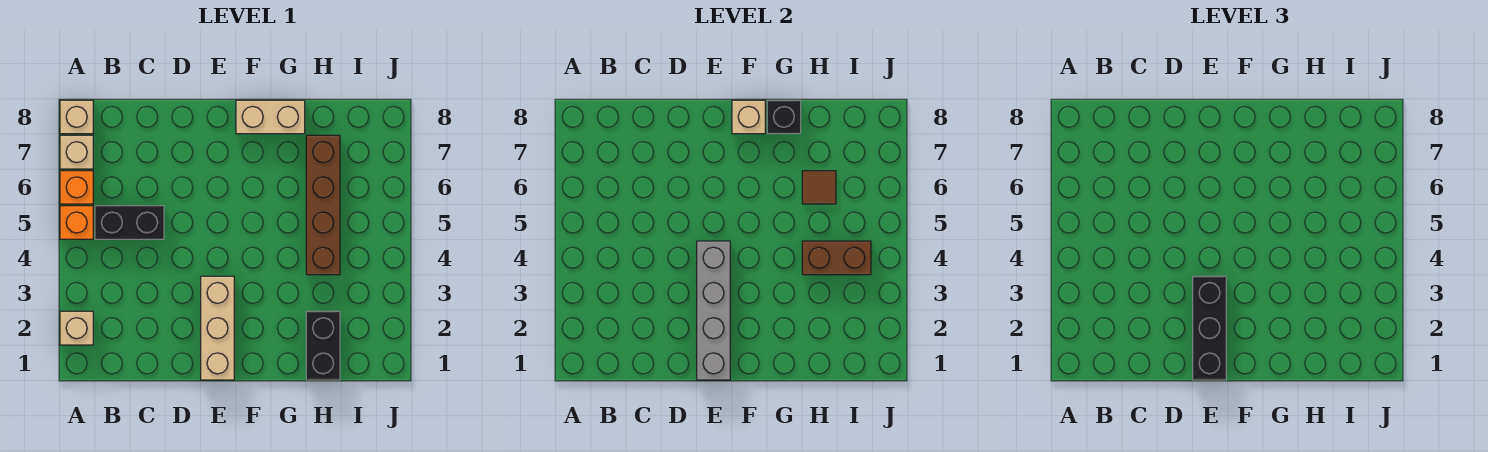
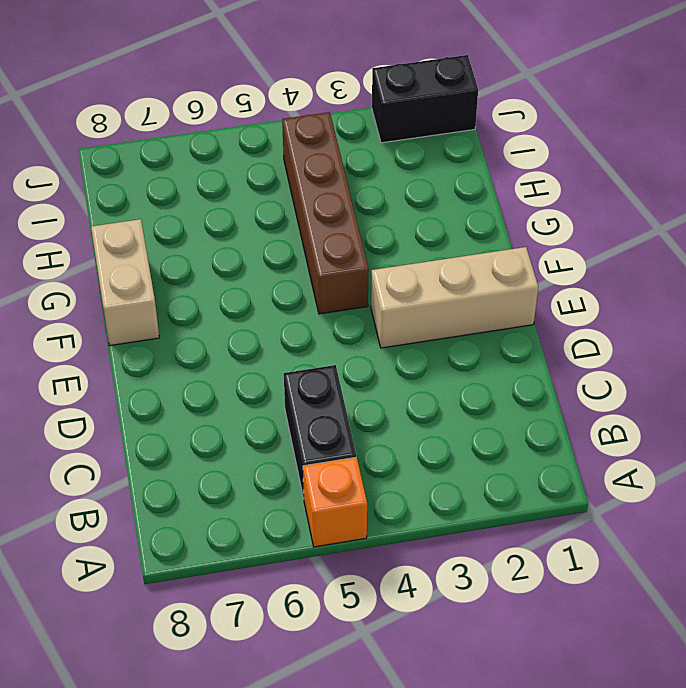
brown brick F4:I4 level 1 -> brown brick H4:H7 level 1
black brick J1:J2 level 1 -> black brick H1:H2 level 1
none -> tan brick A2 level 1
none -> orange brick A6 level 1
none -> tan brick A7 level 1

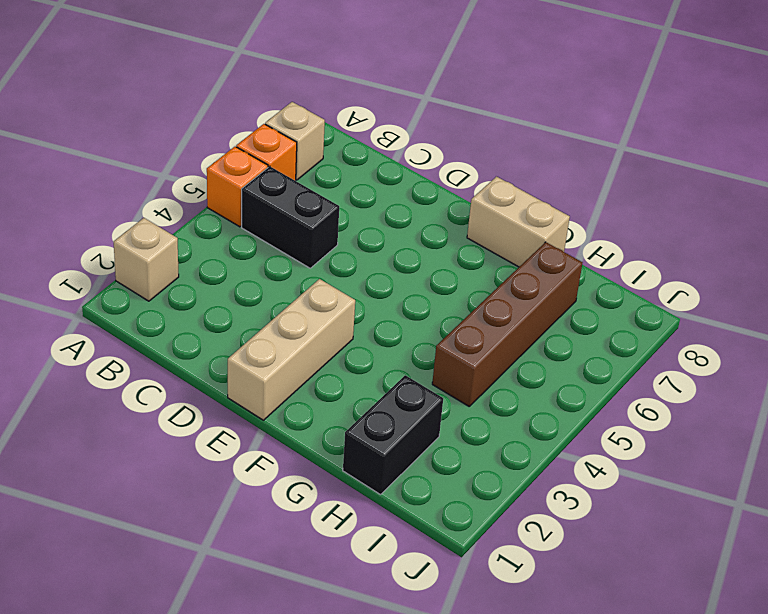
none -> tan brick A8 level 1
none -> grey brick E1:E4 level 2
none -> tan brick F8 level 2

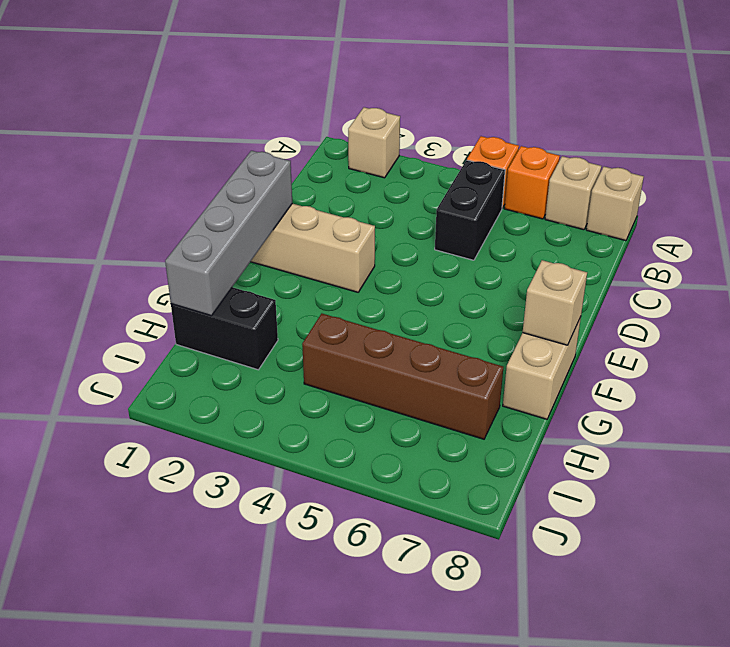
grey brick E1:H1 level 2 -> grey brick E1:E4 level 2
none -> black brick G8 level 2
none -> brown brick H4:I4 level 2
none -> brown tile H6 level 2

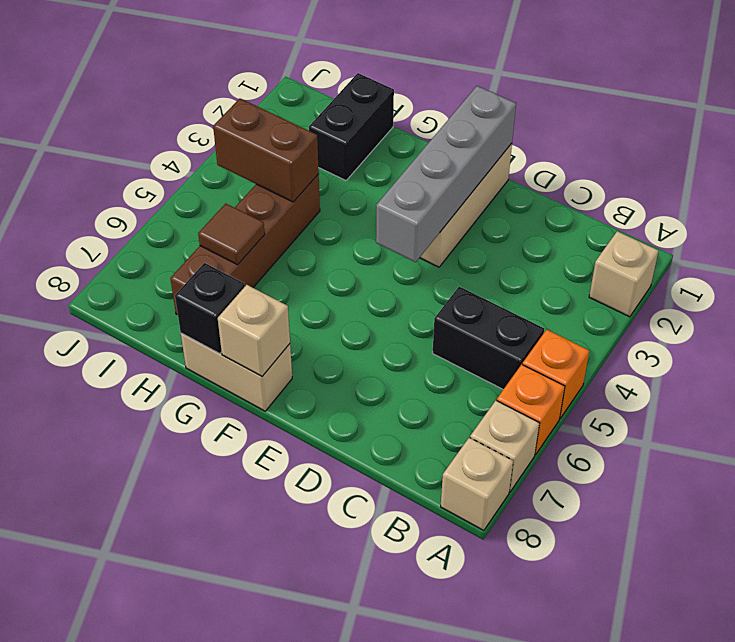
none -> black brick E1:E3 level 3

